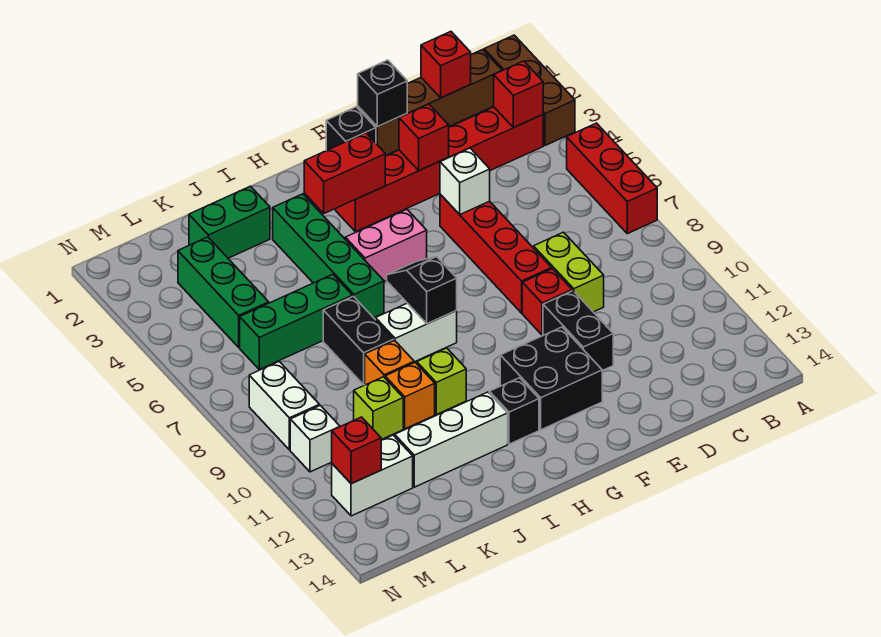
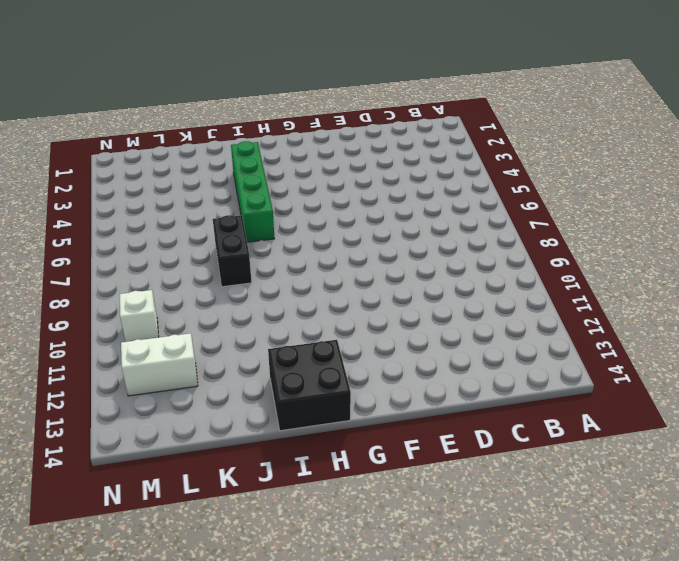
black brick H13:I14 level 1 -> black brick F11:G12 level 1
none -> brown brick A1:A3 level 1
none -> red brick A5:A7 level 1
none -> brown brick B1:E1 level 1
none -> red brick B3:G3 level 1

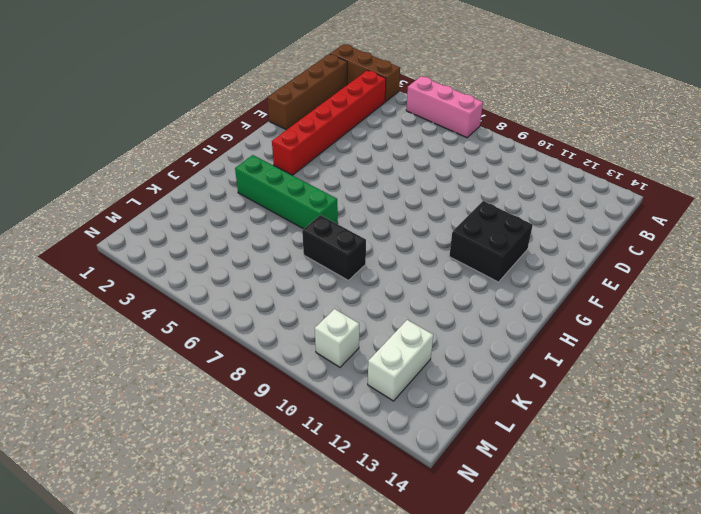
pink brick A5:A7 level 1 -> red brick A5:A7 level 1
none -> lime brick D8:D9 level 1
none -> red brick E5:E8 level 1
none -> red brick E9 level 1
none -> black brick E10:E11 level 1

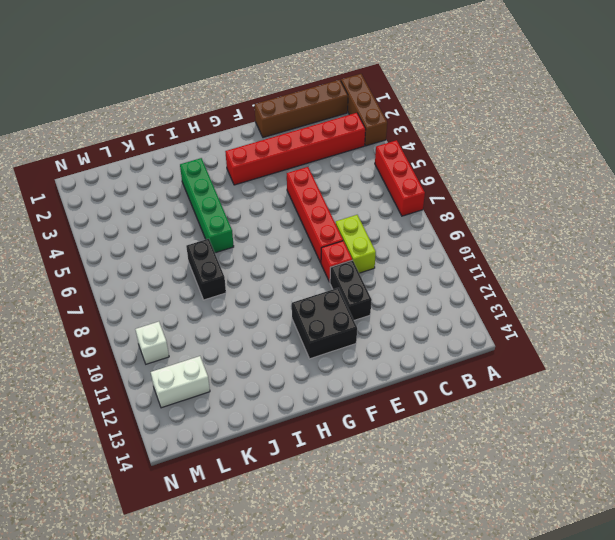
none -> black brick F1 level 1
none -> pink brick G5:H5 level 1
none -> white brick H8:I8 level 1
none -> black brick H12 level 1

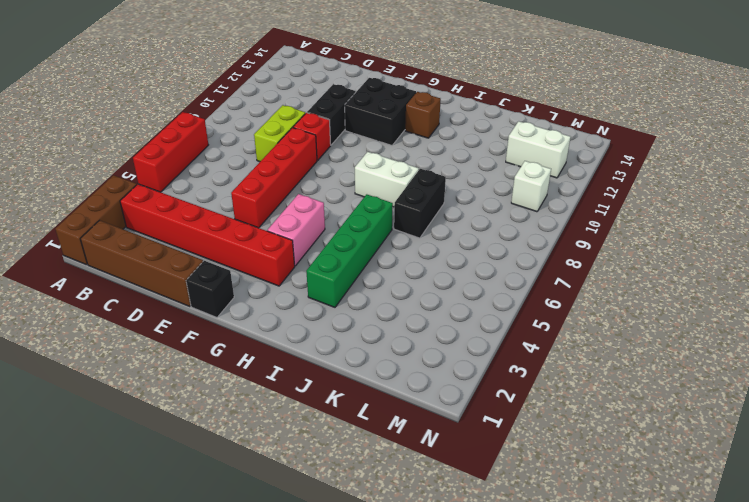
pink brick G4:G5 level 1 -> pink brick G5:H5 level 1
brown brick H12 level 1 -> black brick H12 level 1
none -> lime brick I10 level 1
none -> white brick I12:K12 level 1
none -> green brick J2:K2 level 1
none -> green brick J6:L6 level 1

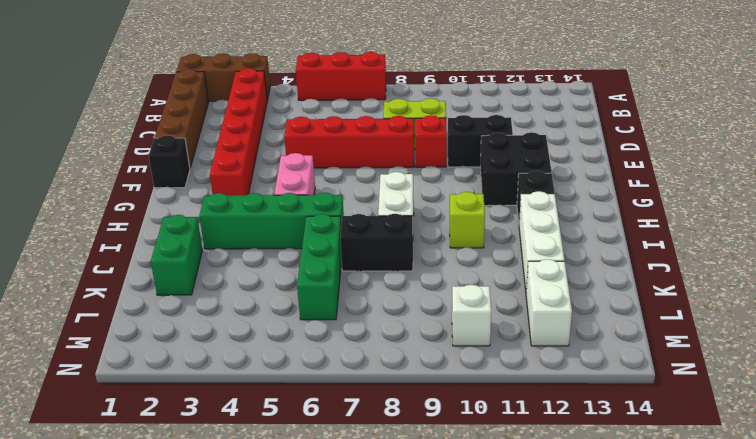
none -> orange brick J9 level 1
none -> orange brick J10 level 1
none -> lime brick K10 level 1
none -> green brick L3:L5 level 1

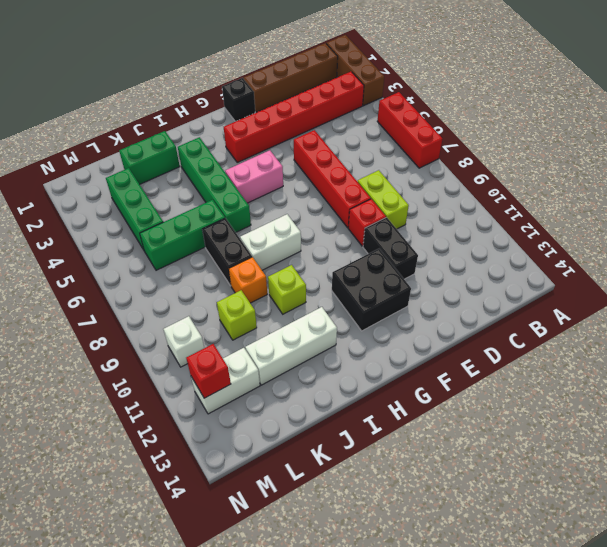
none -> black brick H12 level 1
none -> orange brick J10 level 1
none -> white brick M8:M9 level 1
none -> red brick B3 level 2

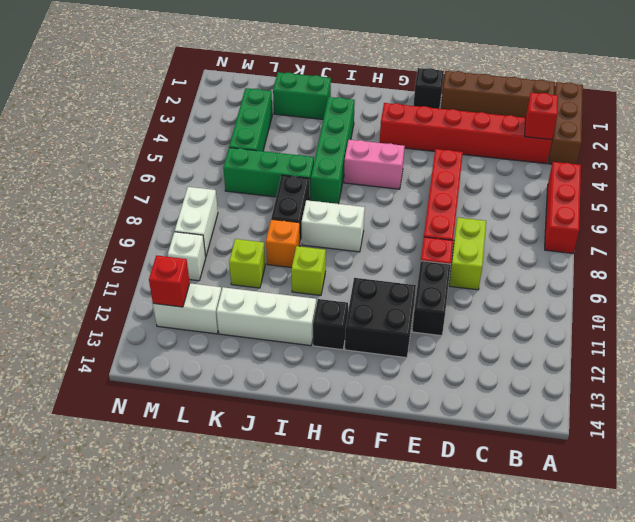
none -> orange brick J10 level 1
none -> red brick C1 level 2
none -> black brick E1 level 2
none -> red brick E3 level 2

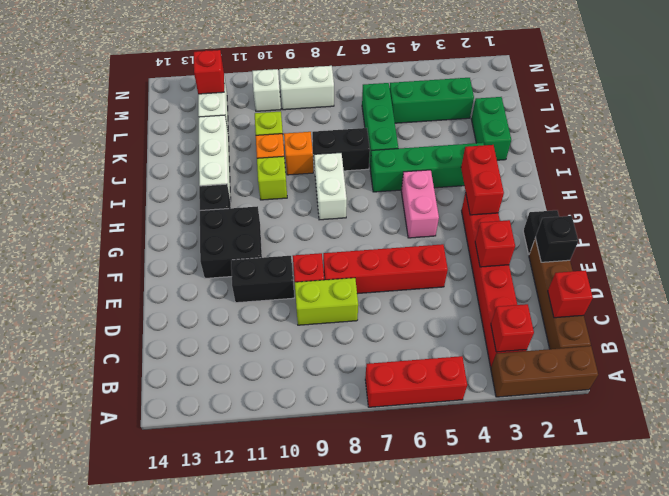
none -> white brick E5 level 2
none -> black slope H7:H8 level 2 top 8

